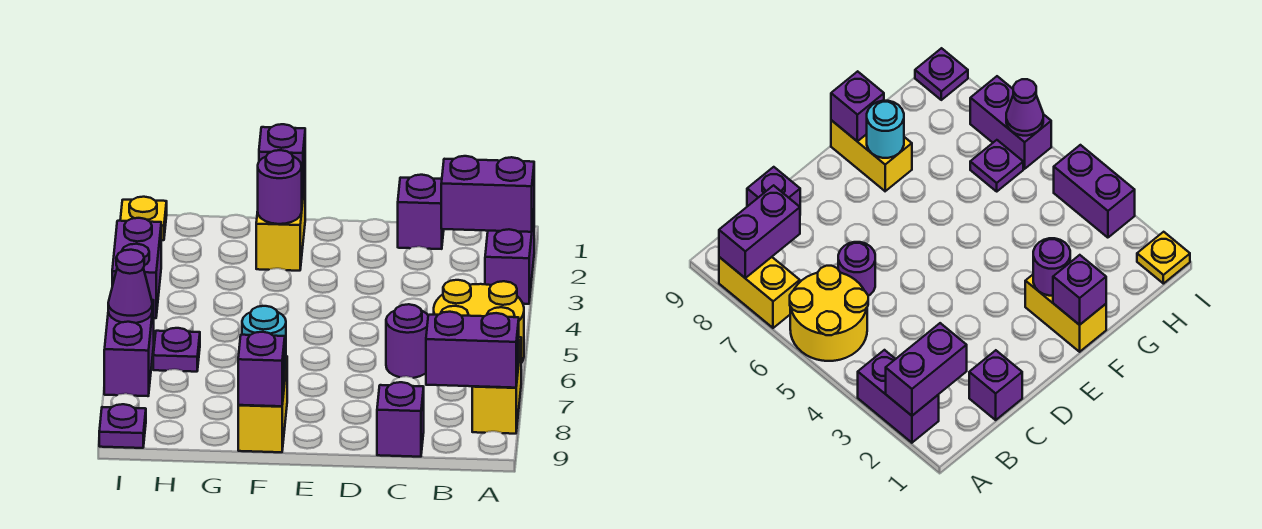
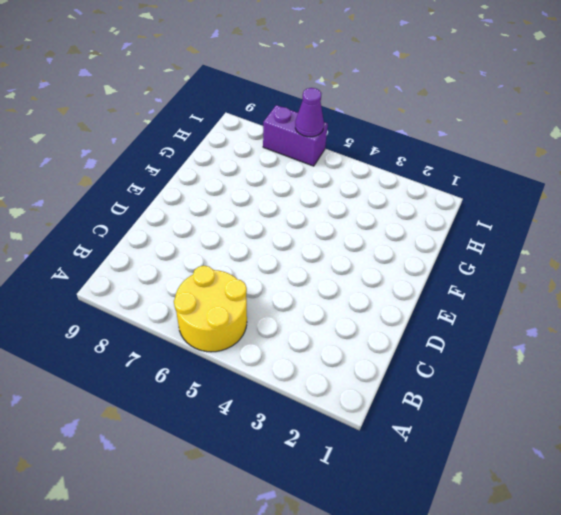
none -> purple brick A2:A3 level 1
none -> yellow brick A7:A8 level 1
none -> purple brick C1 level 1

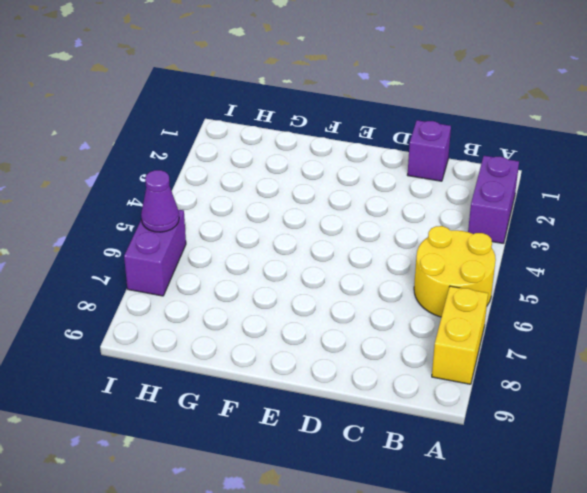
none -> purple round brick C6 level 1
none -> purple brick C9 level 1
none -> yellow brick F1:F2 level 1

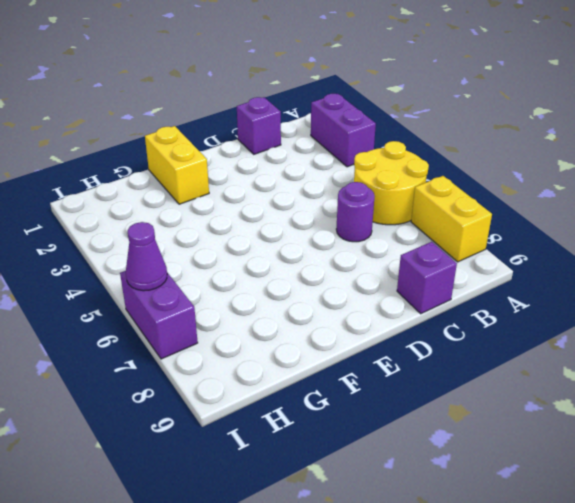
none -> yellow brick F8:F9 level 1
none -> purple plate H6 level 1
none -> yellow plate I1 level 1

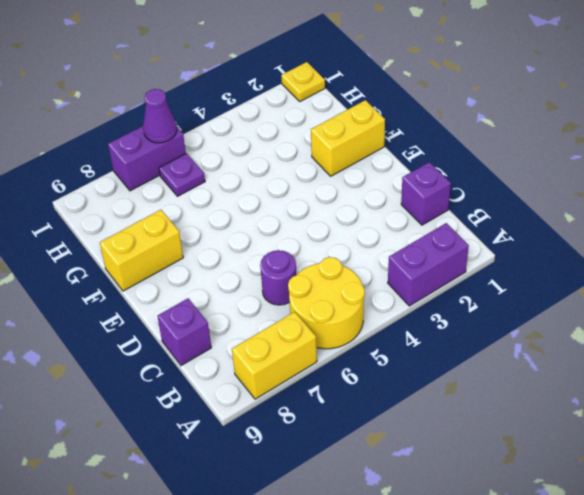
none -> purple brick I3:I4 level 1
none -> purple plate I9 level 1
none -> purple brick A2:B2 level 2

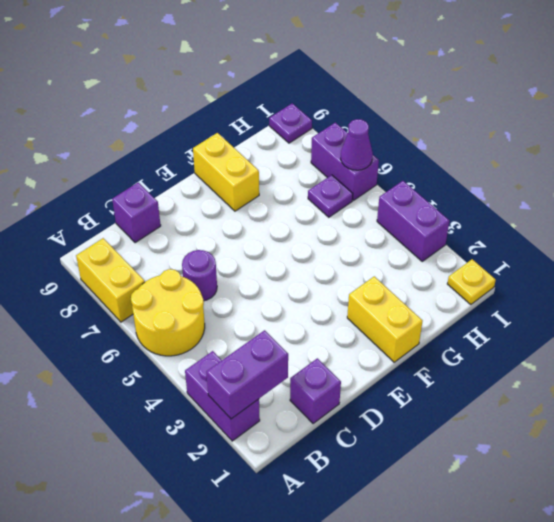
none -> purple brick A8:B8 level 2
none -> purple brick F1 level 2
none -> purple round brick F2 level 2

